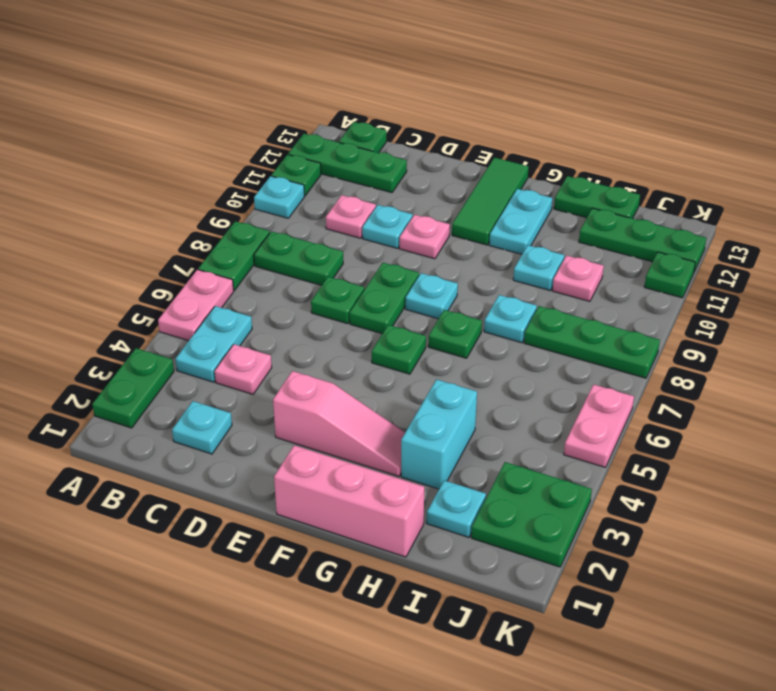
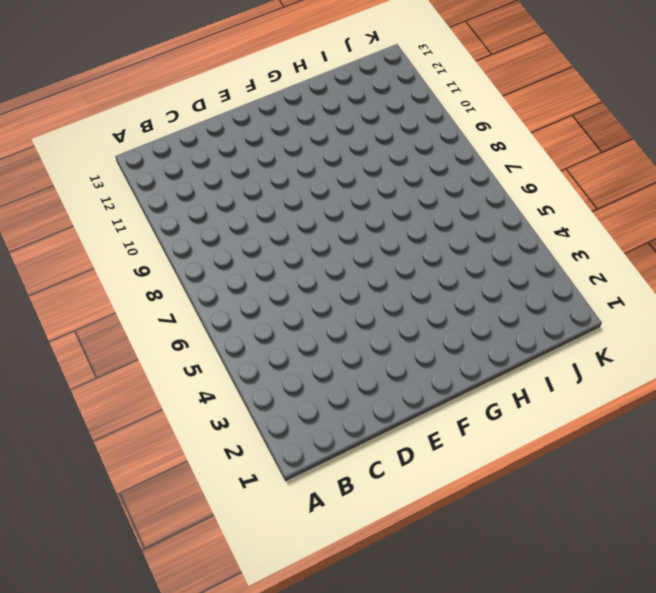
none -> green plate A2:A3 level 1
none -> pink plate A5:A6 level 1
none -> green plate A7:A8 level 1
none -> cyan plate A10 level 1

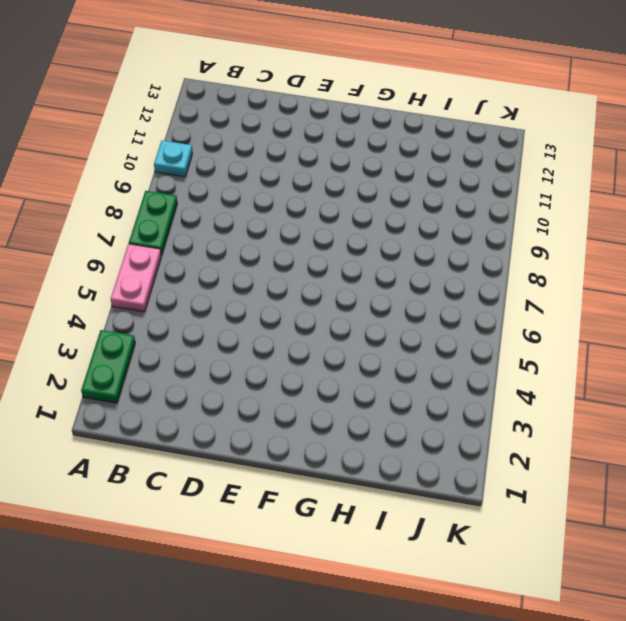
none -> green plate A11 level 1
none -> green plate A12:C12 level 1
none -> cyan plate B4:B5 level 1
none -> green plate B8:C8 level 1

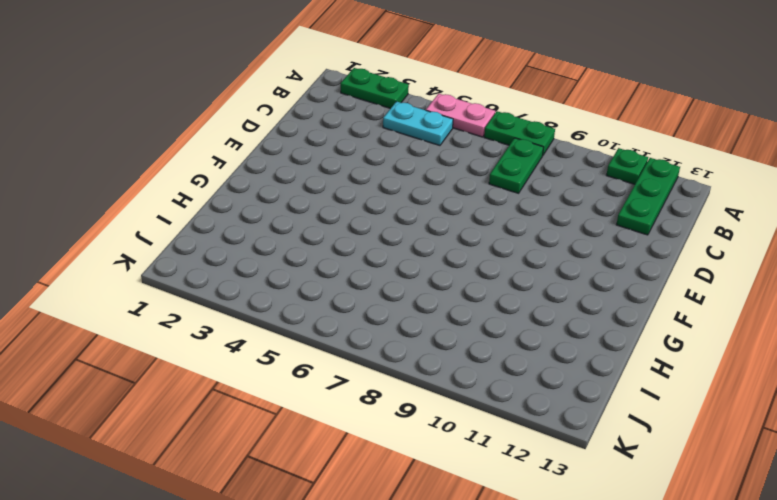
none -> cyan plate A10 level 1
none -> green plate B13 level 1
none -> cyan plate C2 level 1
none -> pink plate C4 level 1

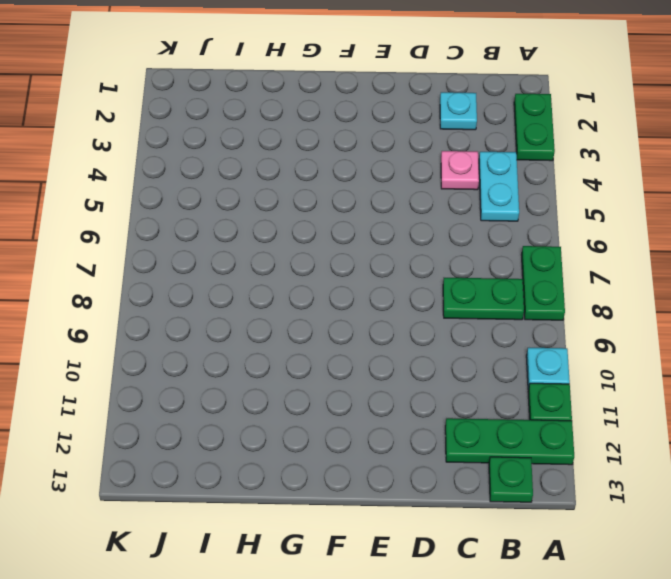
none -> pink plate A5:A6 level 1
none -> pink plate C10 level 1
none -> green plate D7 level 1
none -> cyan plate D10 level 1

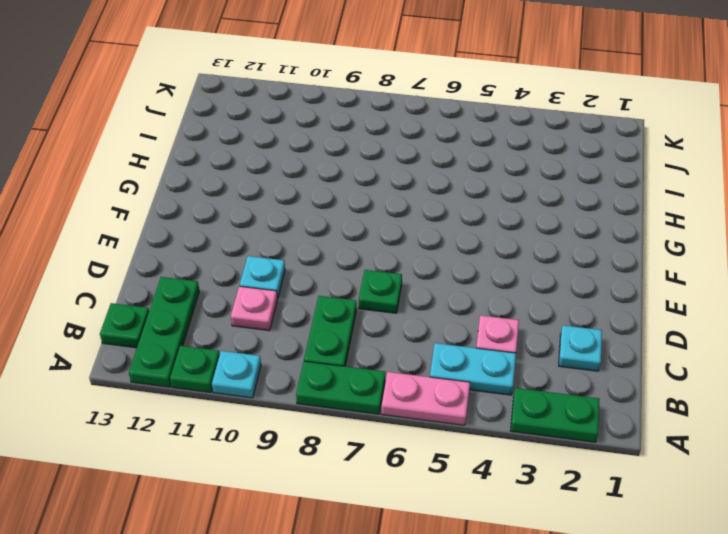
none -> pink slope E3:G3 level 1 top E
none -> green plate E7:E8 level 1
none -> pink plate E10 level 1
none -> pink brick F1:H1 level 1

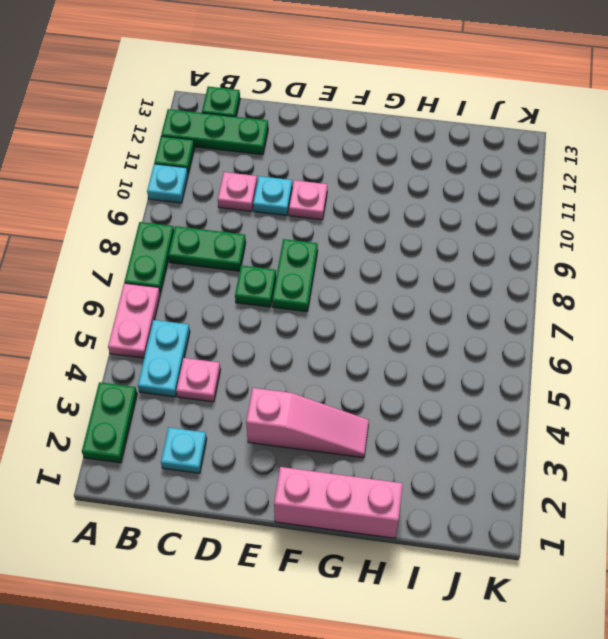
none -> green plate F6 level 1
none -> cyan plate F8 level 1
none -> green tile F11:F13 level 1
none -> green plate G7 level 1

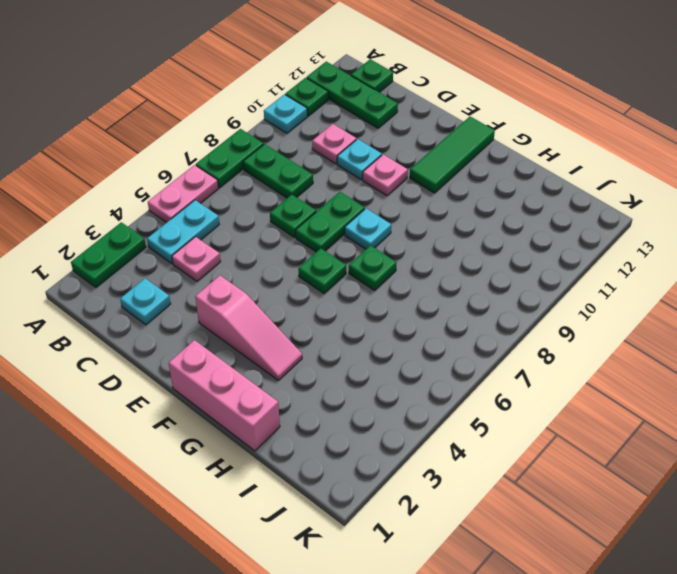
none -> cyan plate G11:G12 level 1
none -> cyan brick H3:H4 level 1
none -> cyan plate H8 level 1
none -> cyan plate H10 level 1

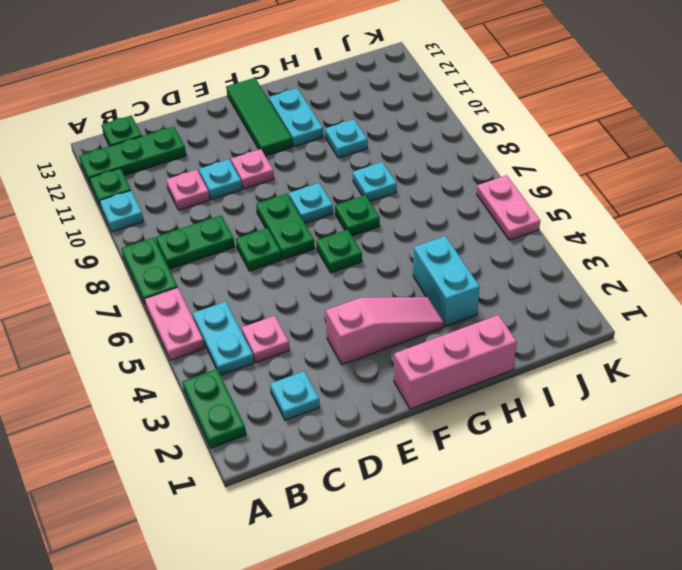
none -> green plate H13:I13 level 1
none -> cyan plate I2 level 1
none -> green plate I8:K8 level 1
none -> pink plate I10 level 1

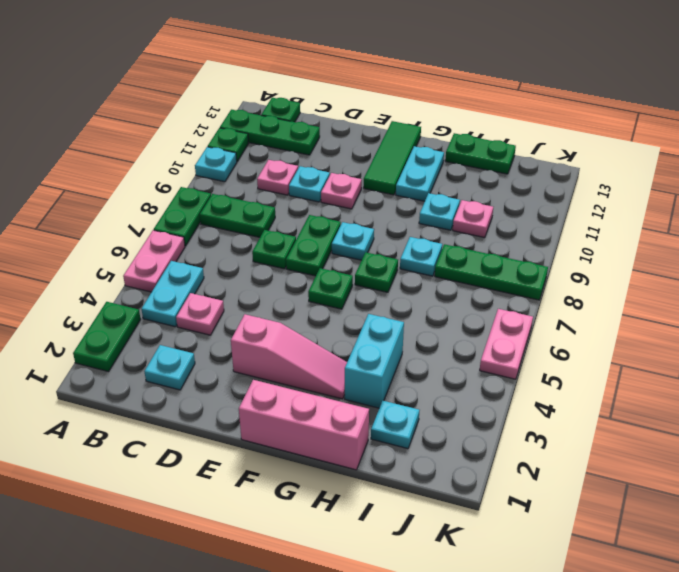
none -> green plate I12:K12 level 1
none -> green plate J2:K3 level 1
none -> green plate K11 level 1

